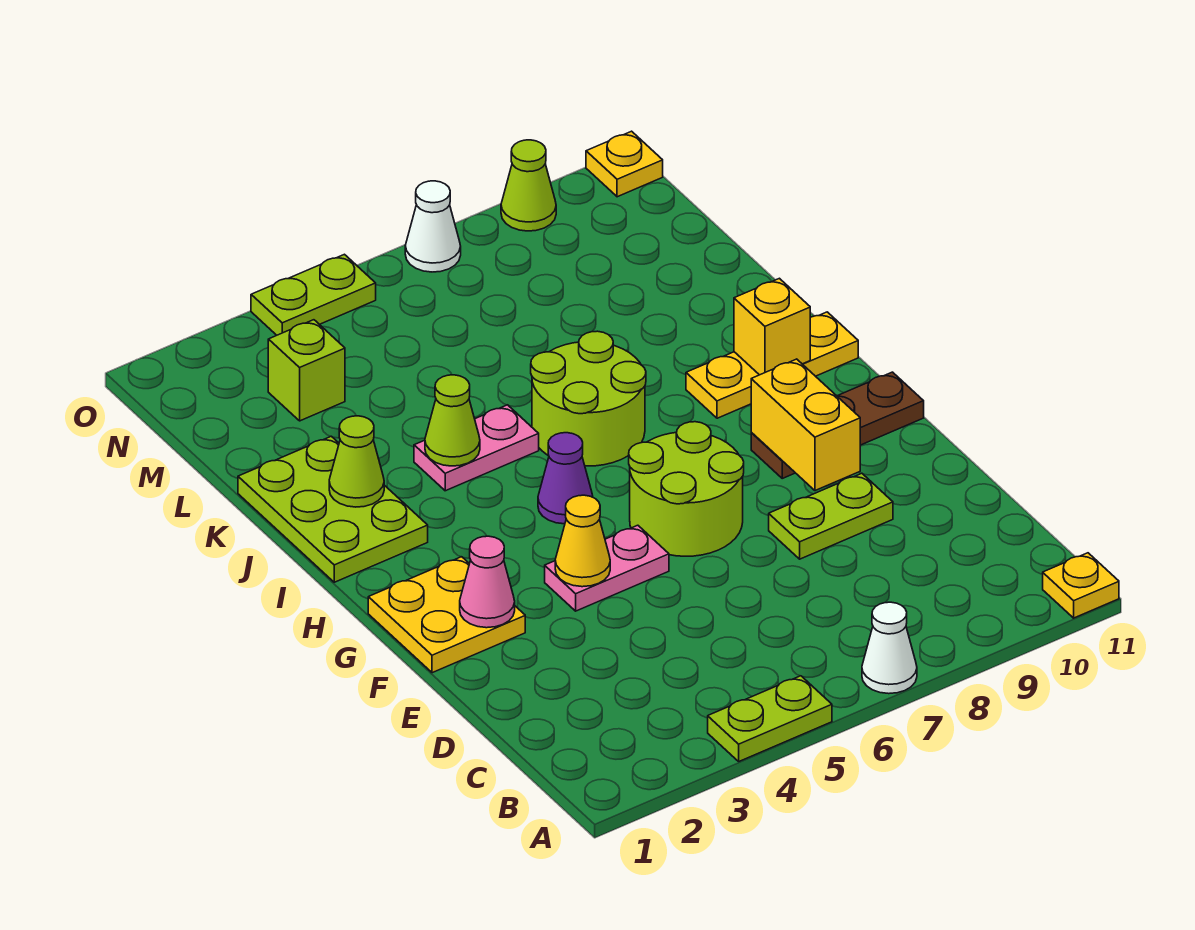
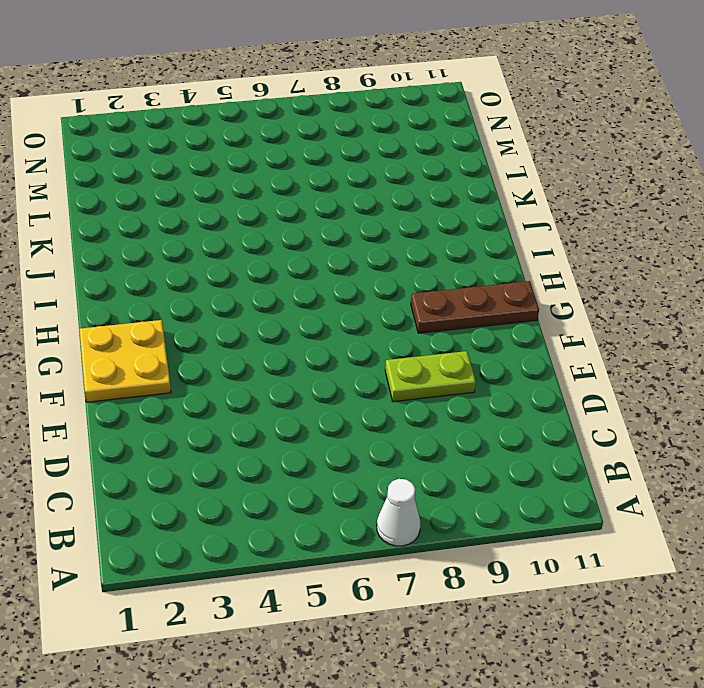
none -> lime plate A4:A5 level 1
none -> yellow plate A11 level 1
none -> pink plate F4:F5 level 1

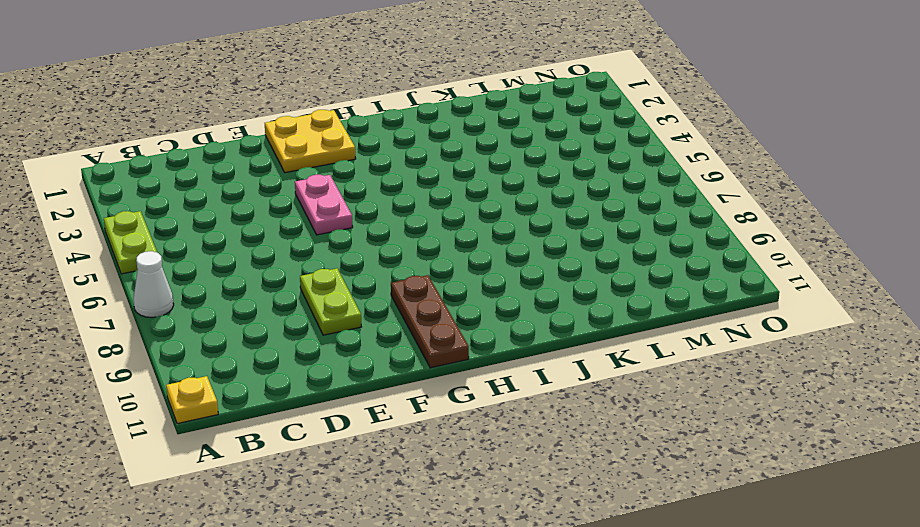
none -> lime round brick F6:G7 level 1
none -> purple cone H5 level 1
none -> lime plate I1:K2 level 1

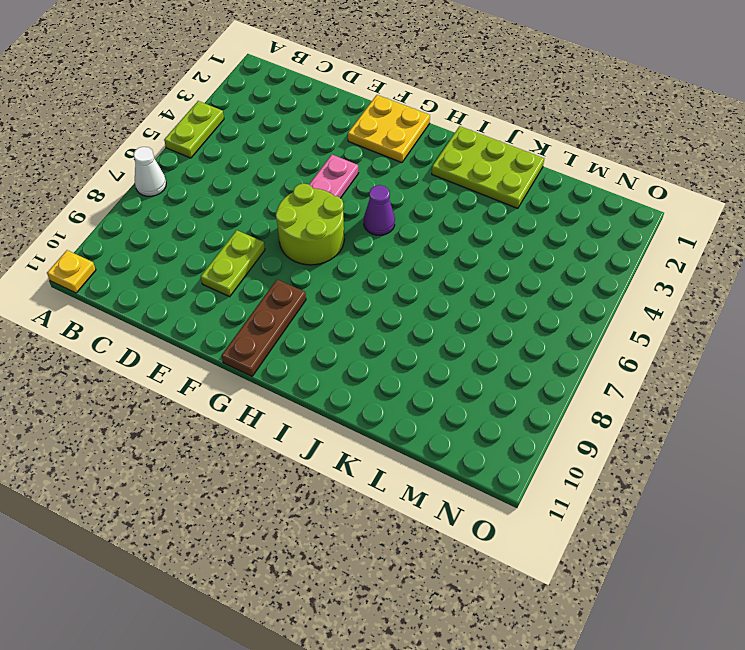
none -> lime round brick I6:J7 level 1
none -> yellow plate I9:I11 level 1
none -> pink plate J4:J5 level 1

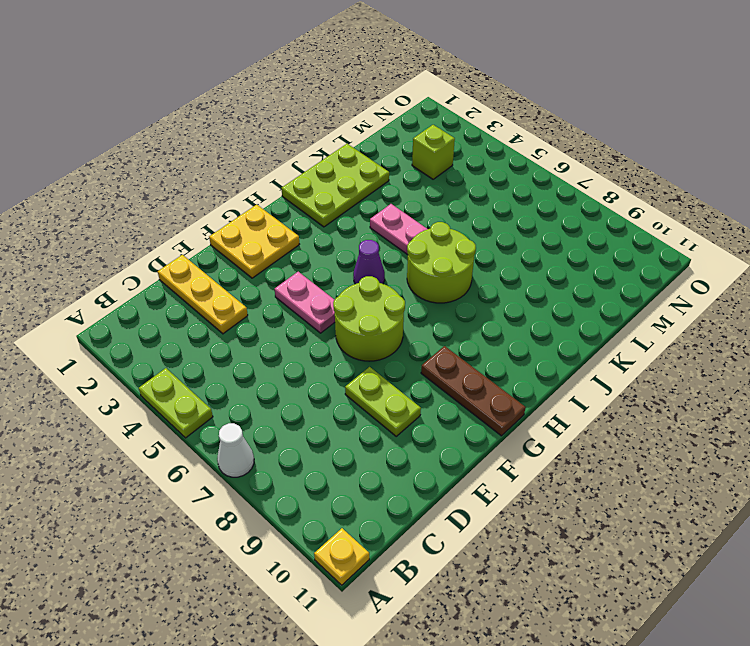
yellow plate D1:D3 level 1 -> yellow plate I9:I11 level 1
none -> lime plate O4:O5 level 1
none -> white cone O7 level 1
none -> lime cone O9 level 1

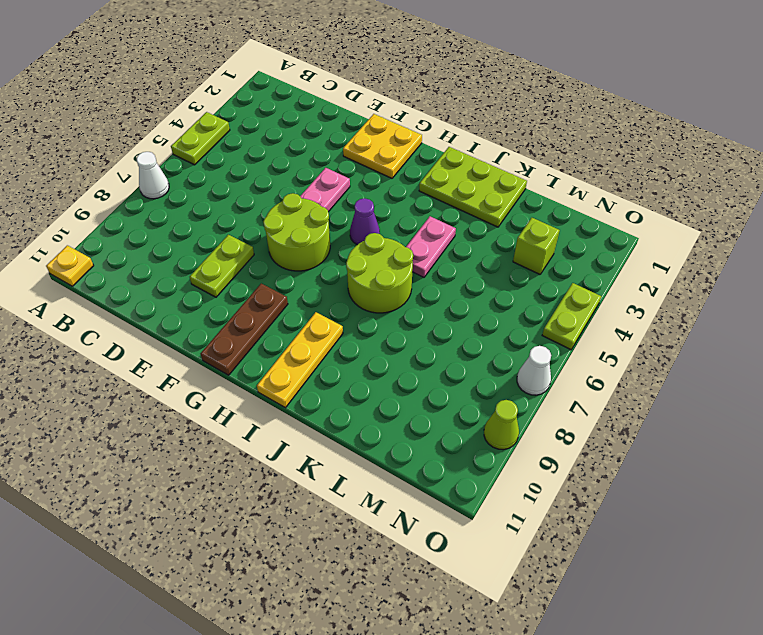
none -> yellow plate O11 level 1
none -> pink cone F2 level 2
none -> yellow cone F4 level 2

